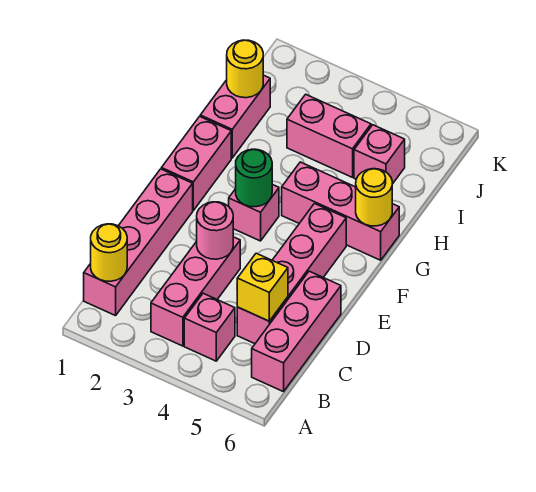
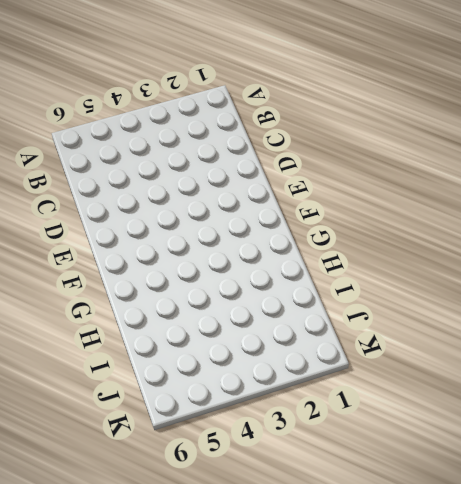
none -> pink brick B1:E1 level 1
none -> pink brick B3:D3 level 1
none -> pink brick B4 level 1

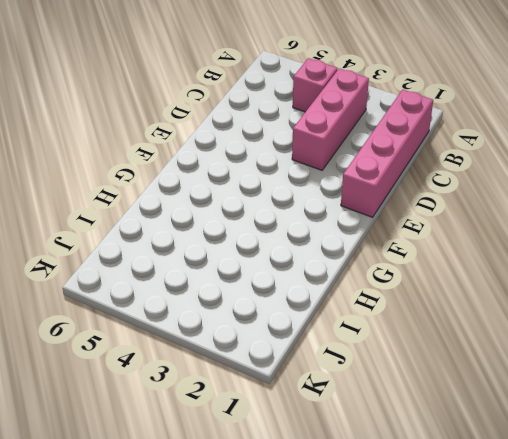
none -> pink brick B6:D6 level 1
none -> pink brick C5:F5 level 1
none -> pink brick F1:G1 level 1

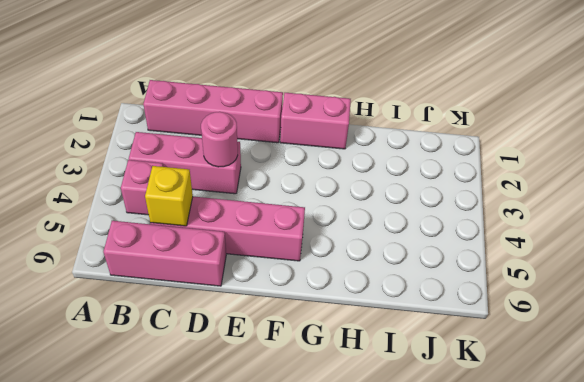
none -> pink brick F3 level 1
none -> pink brick G4:G6 level 1
none -> pink brick H1:I1 level 1

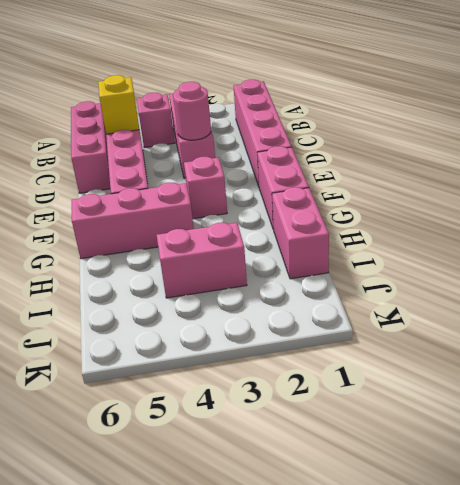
none -> pink brick I5 level 1
none -> yellow round brick B1 level 2
none -> green round brick F3 level 2

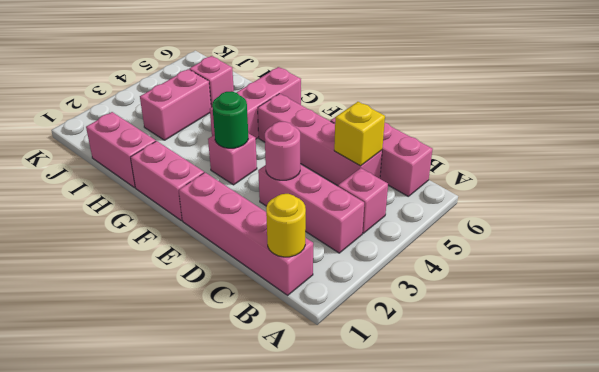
none -> yellow round brick G6 level 2
none -> yellow round brick I1 level 2

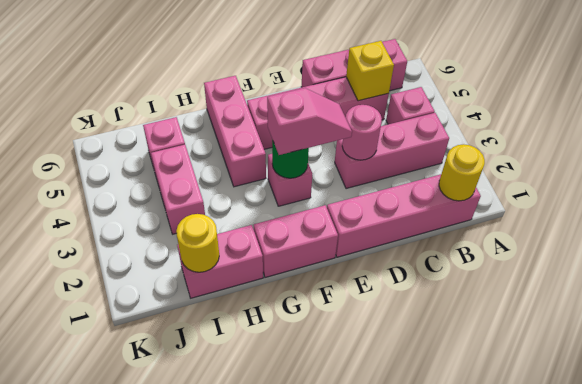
pink slope E3:F3 level 3 top F -> none
none -> yellow round brick G6 level 2

